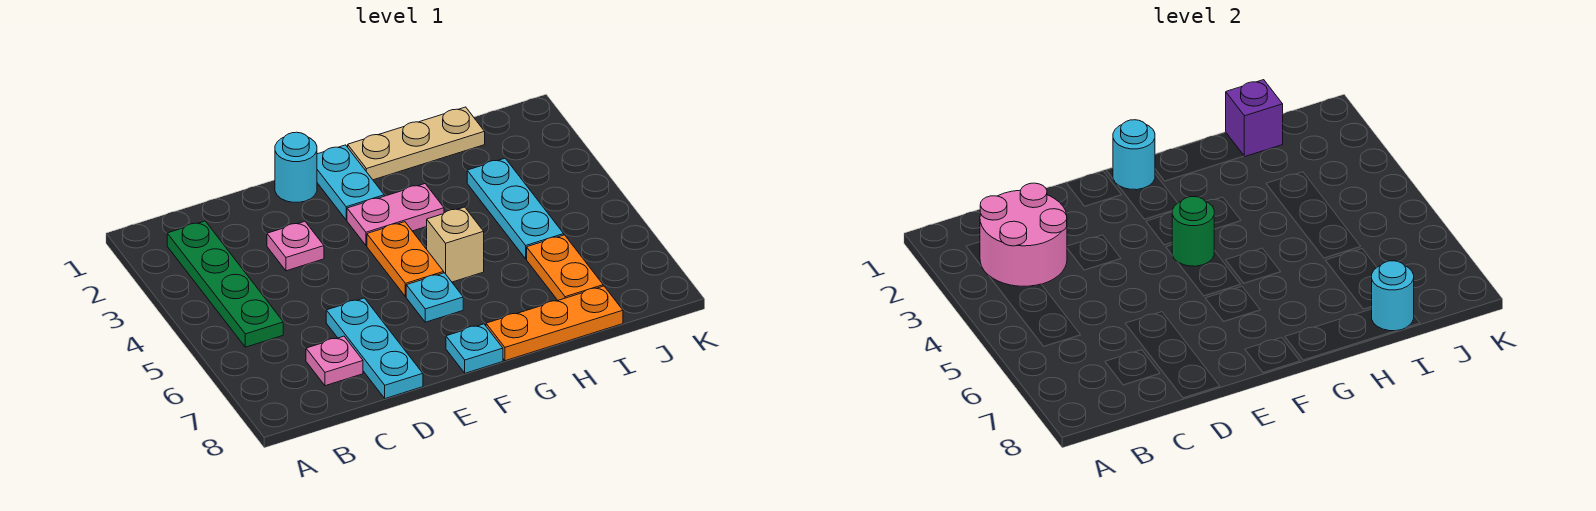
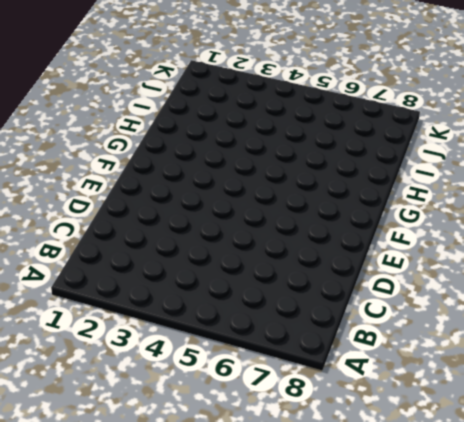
none -> green plate B2:B5 level 1
none -> pink plate C7 level 1
none -> pink plate D3 level 1

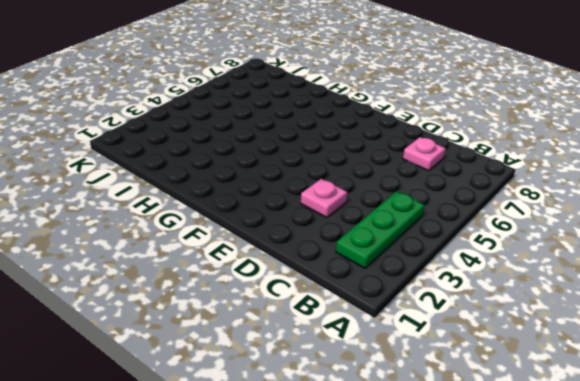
green plate B2:B4 level 1 -> green plate B2:B5 level 1
none -> cyan plate D6:D8 level 1
none -> cyan round brick E1 level 1
none -> cyan plate F1:F2 level 1

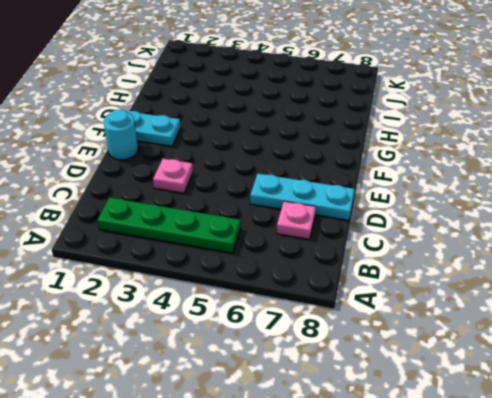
none -> pink plate F3:G3 level 1
none -> orange plate F4:F5 level 1
none -> cyan plate F6 level 1

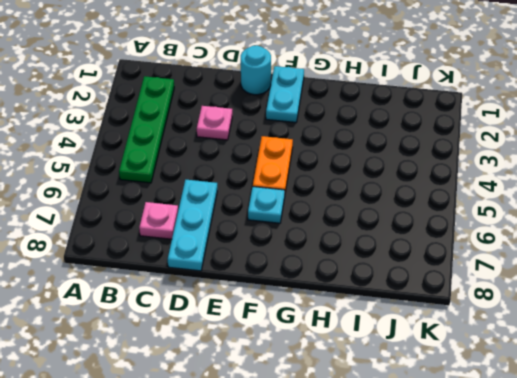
none -> pink plate F3:G3 level 1
none -> cyan plate F8 level 1
none -> tan plate G1:I1 level 1

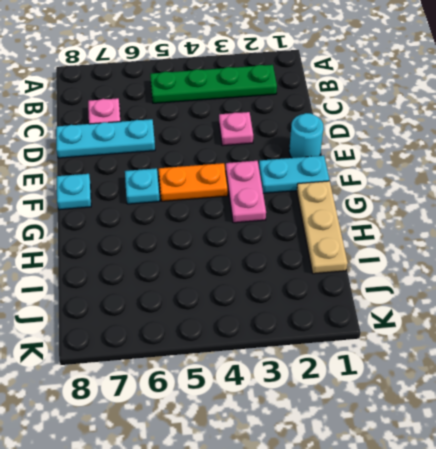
none -> tan brick G5 level 1
none -> orange plate G8:I8 level 1
none -> cyan plate I3:I5 level 1

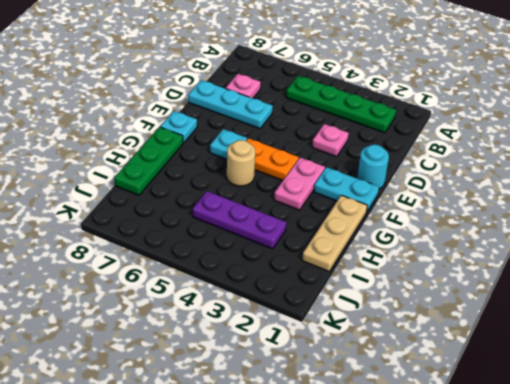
tan round brick G5 level 1 -> tan brick G5 level 1
green plate G8:I8 level 1 -> orange plate G8:I8 level 1
purple plate I3:I5 level 1 -> cyan plate I3:I5 level 1
none -> orange plate I6:I7 level 1
none -> pink round brick B2:C3 level 2
none -> cyan round brick F1 level 2

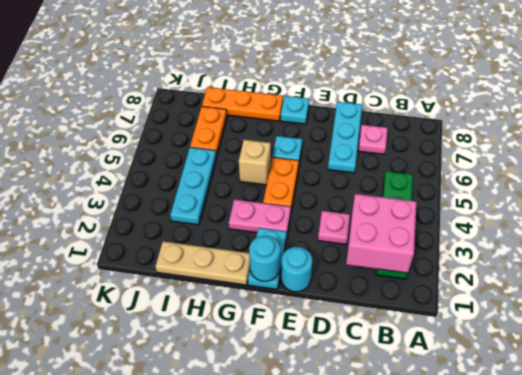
pink brick B2:C3 level 2 -> pink round brick B2:C3 level 2
none -> green round brick F4 level 2
none -> purple brick I1 level 2
none -> cyan round brick I8 level 2

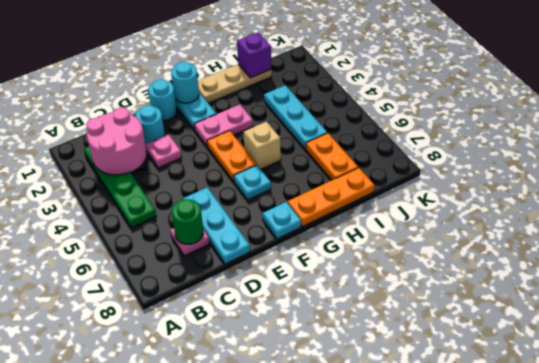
green round brick C7 level 2 -> green round brick F4 level 2
cyan round brick D2 level 1 -> cyan round brick I8 level 2

